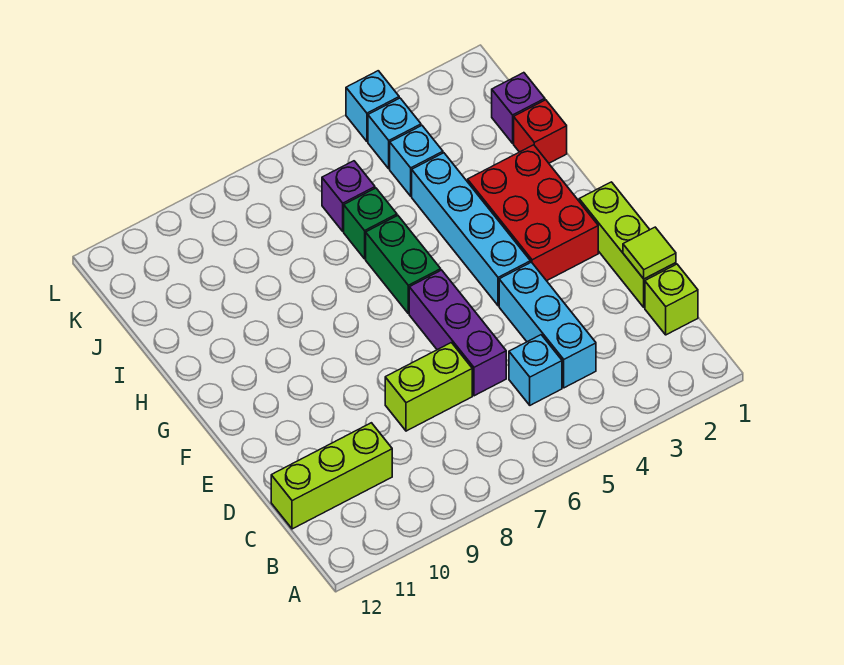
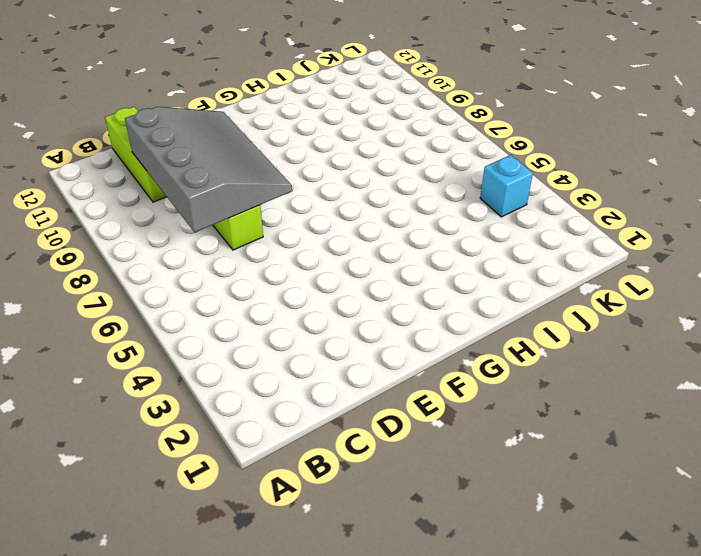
grey slope C7:E10 level 2 top C -> none
none -> lime brick C1 level 1
none -> cyan brick C4:E4 level 1
none -> cyan brick C5 level 1

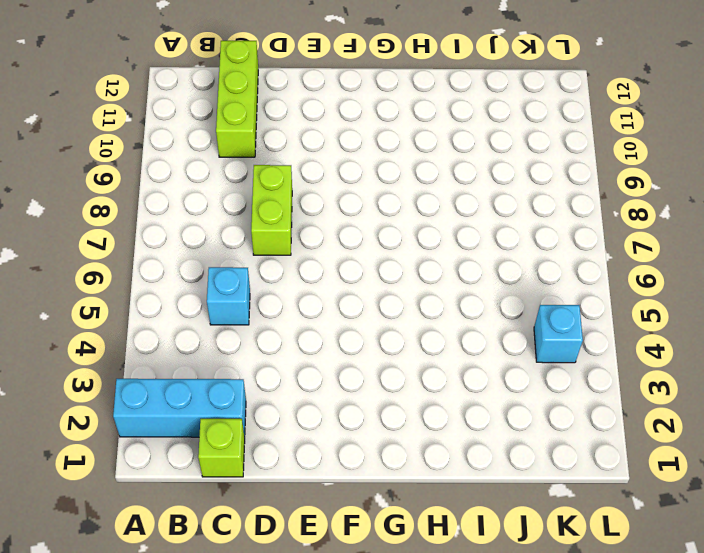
cyan brick A2:C2 level 1 -> cyan brick C4:E4 level 1
none -> lime brick D1:F1 level 1
none -> purple brick D6:F6 level 1
none -> red brick F2:H3 level 1

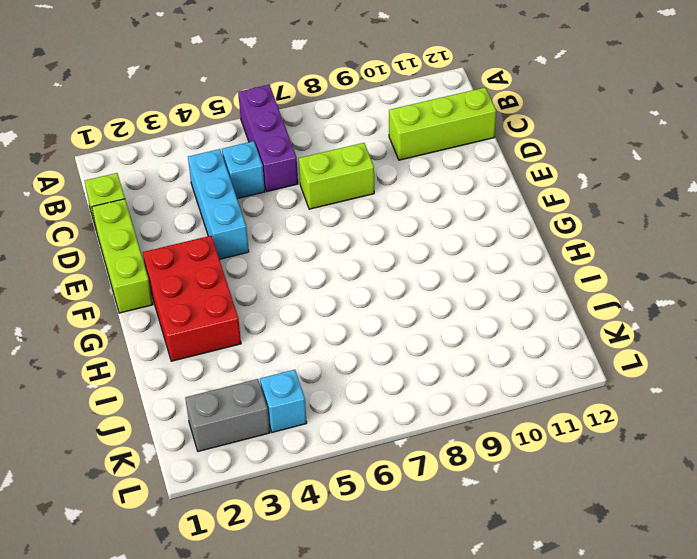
purple brick A6:C6 level 1 -> purple brick D6:F6 level 1
grey brick K2:K3 level 1 -> none
none -> cyan brick F4:I4 level 1
none -> green brick G6:H6 level 1
none -> red brick I1 level 1

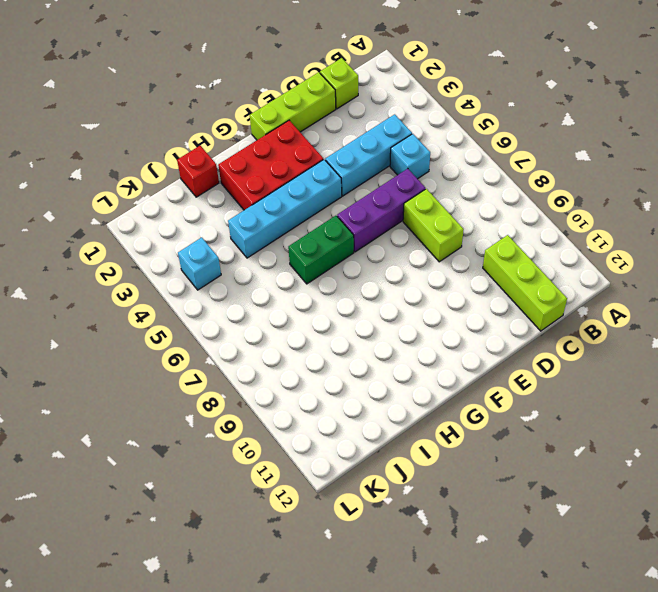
none -> green brick I6 level 1
none -> purple brick J1 level 1
none -> cyan brick J4 level 1

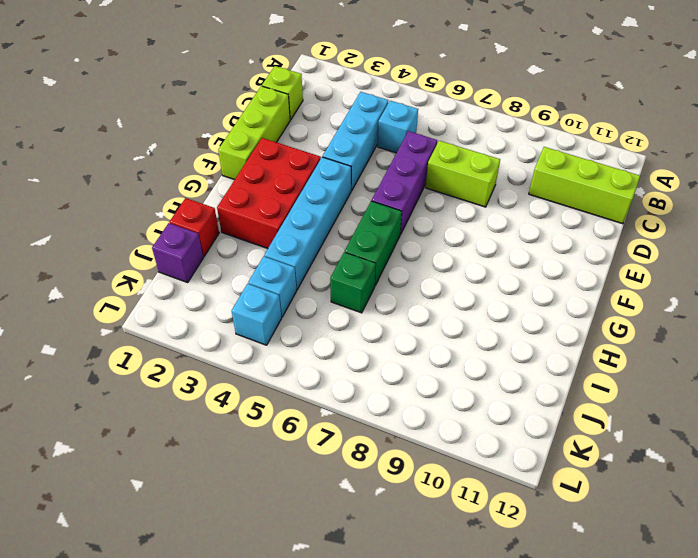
none -> purple brick J6 level 1
none -> cyan brick L4 level 1
none -> lime tile D1 level 2

